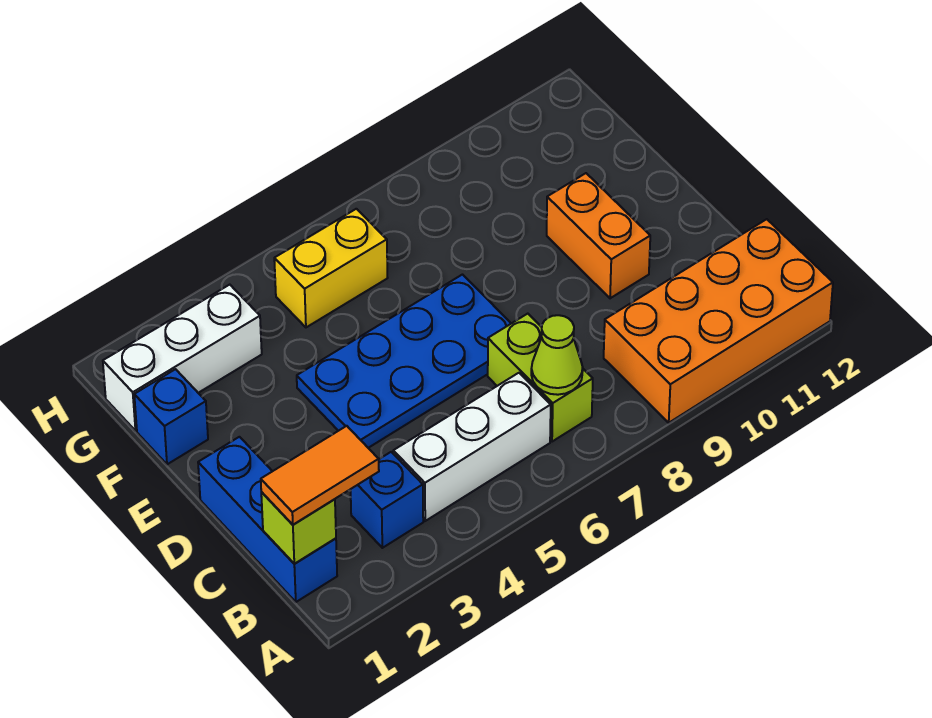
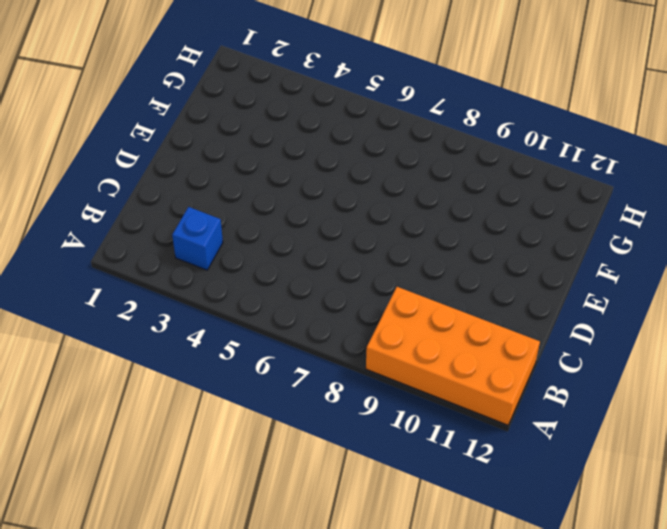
none -> blue brick B1:D1 level 1
none -> white brick B4:B6 level 1
none -> lime brick B7:C7 level 1

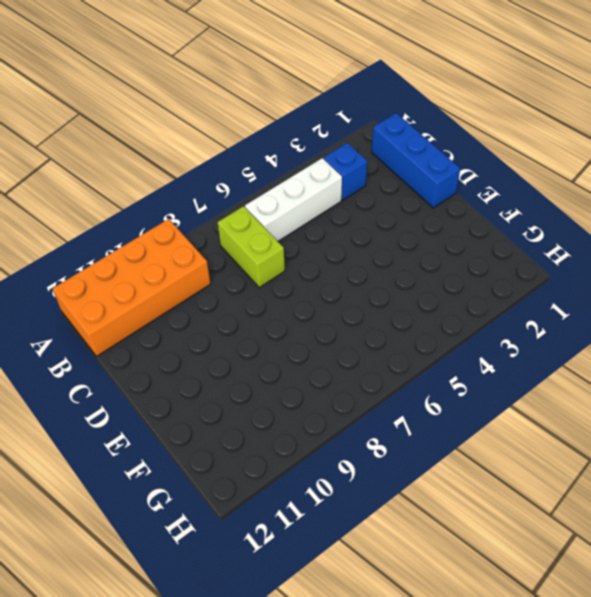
none -> blue plate D4:E7 level 1
none -> orange brick D10:E10 level 1
none -> blue brick F1 level 1

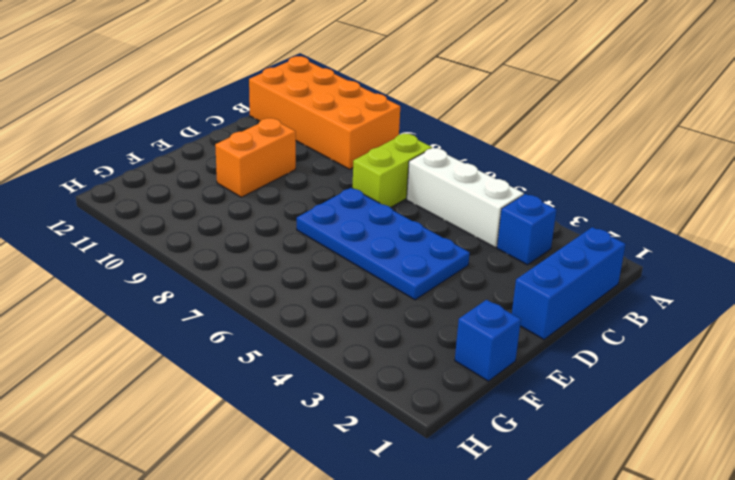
none -> white brick G1:G3 level 1
none -> yellow brick G5:G6 level 1
none -> lime brick B1 level 2

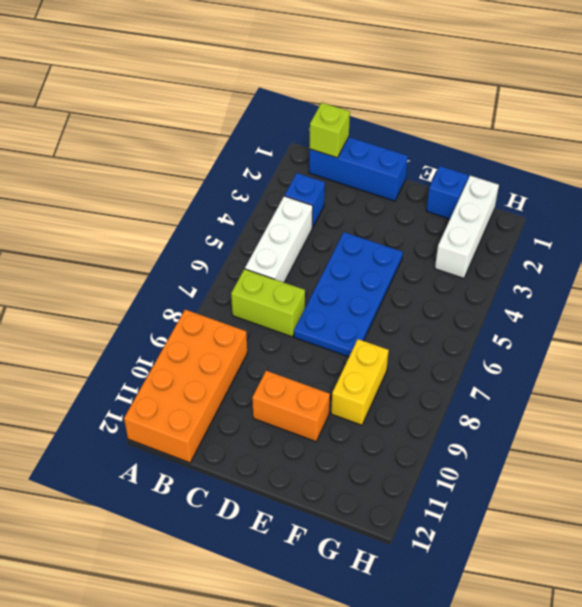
yellow brick F8:F9 level 1 -> yellow brick G5:G6 level 1
none -> lime cone B7 level 2
none -> orange tile B1:B2 level 3

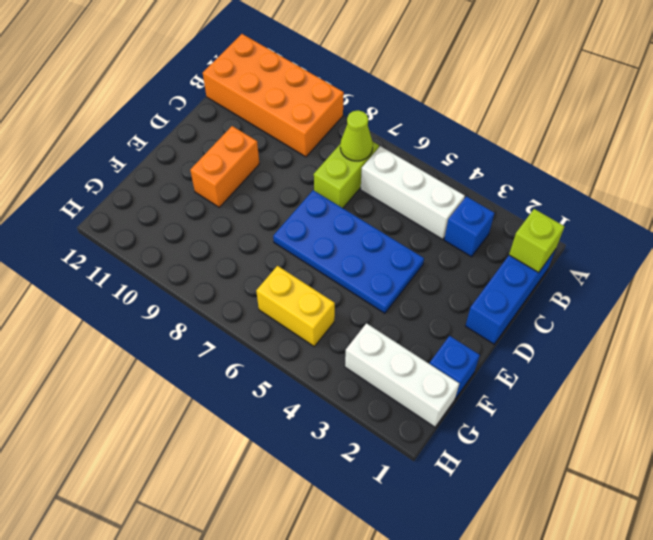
none -> orange tile B1:B2 level 3

